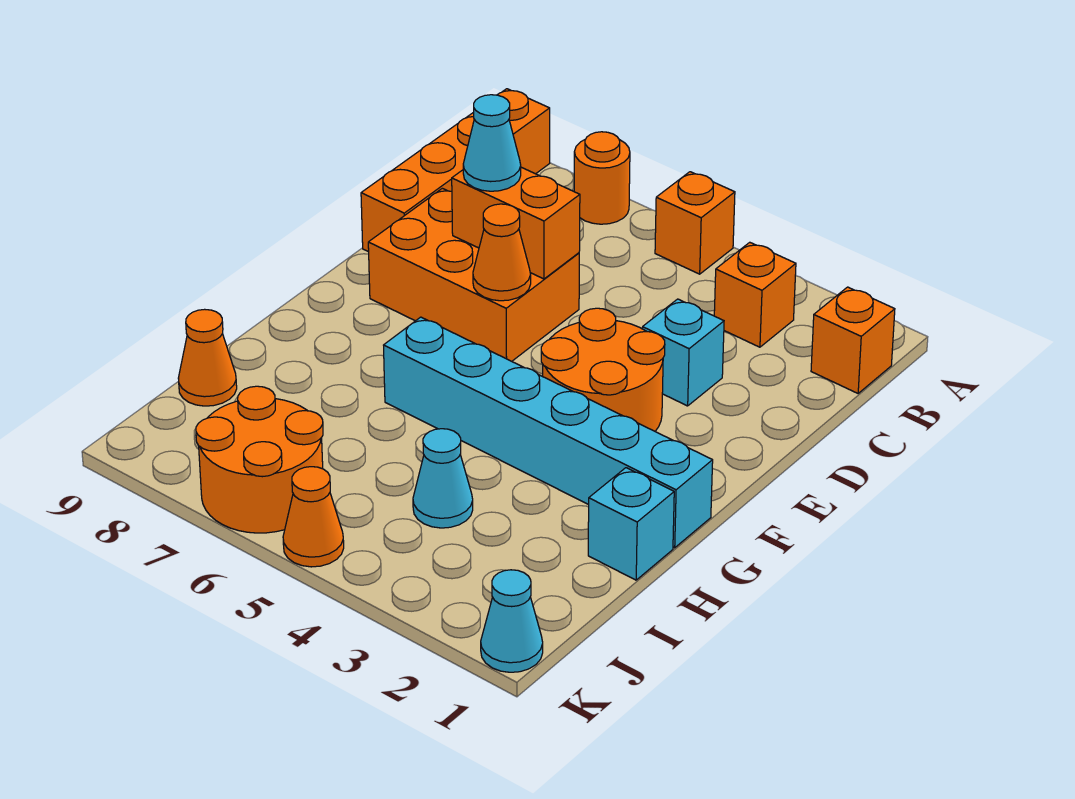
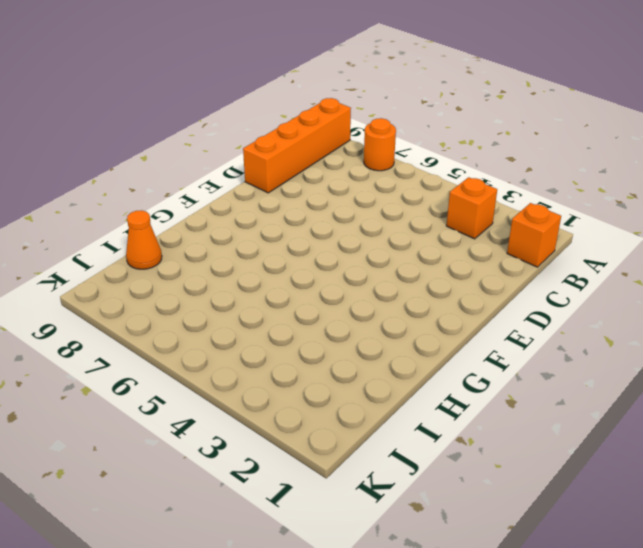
none -> orange brick A5 level 1
none -> cyan brick D3 level 1
none -> orange brick D6:E8 level 1

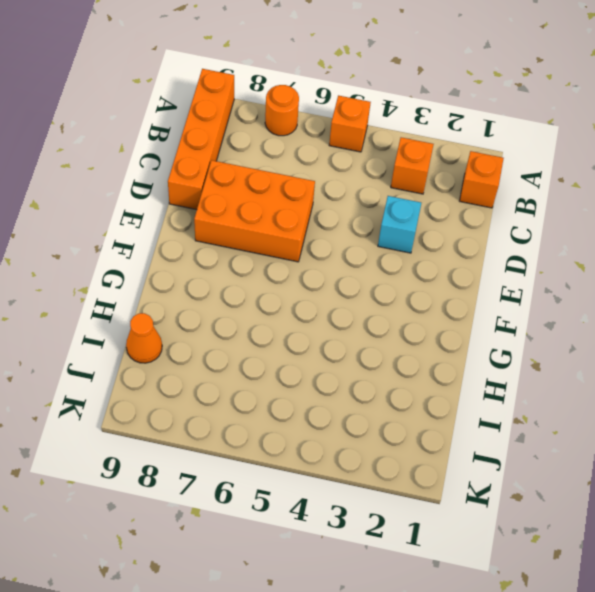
none -> orange round brick E3:F4 level 1
none -> cyan brick G1:G6 level 1
none -> cyan brick H1 level 1

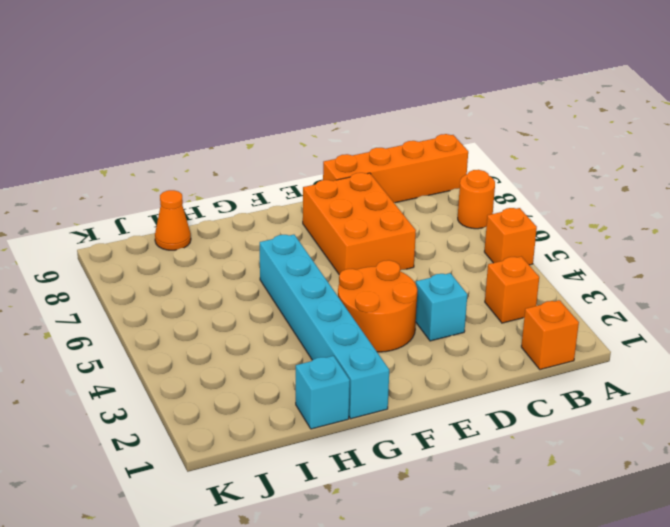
none -> cyan cone I4 level 1
none -> orange round brick J6:K7 level 1
none -> cyan cone K1 level 1

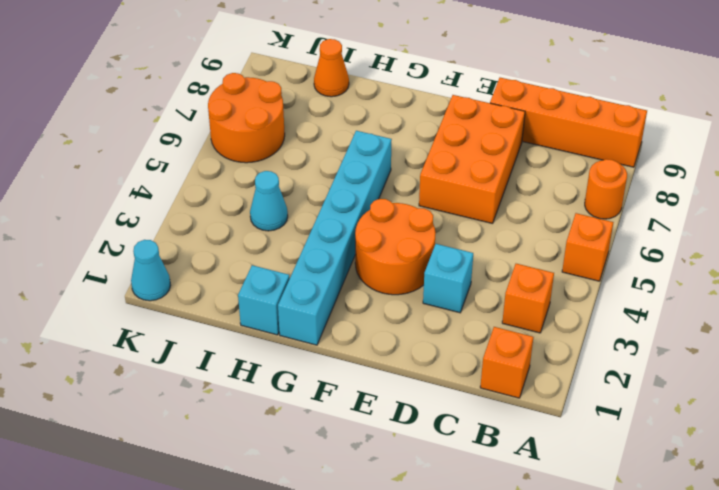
none -> orange cone K5 level 1
none -> orange brick D6:D7 level 2
none -> orange cone E6 level 2

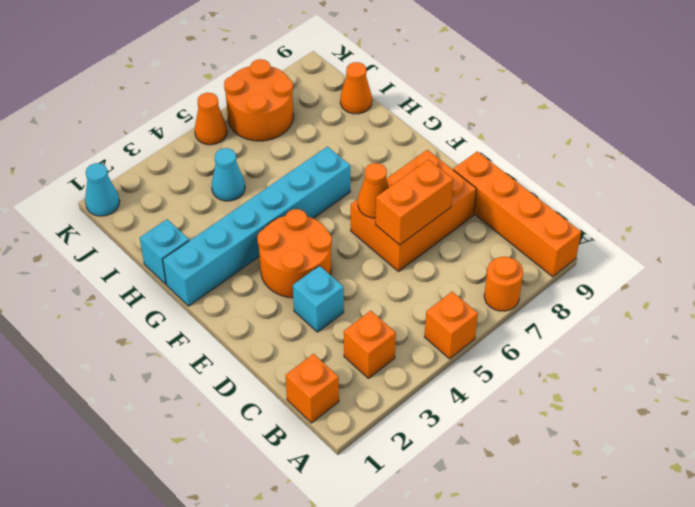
none -> cyan cone D7 level 3

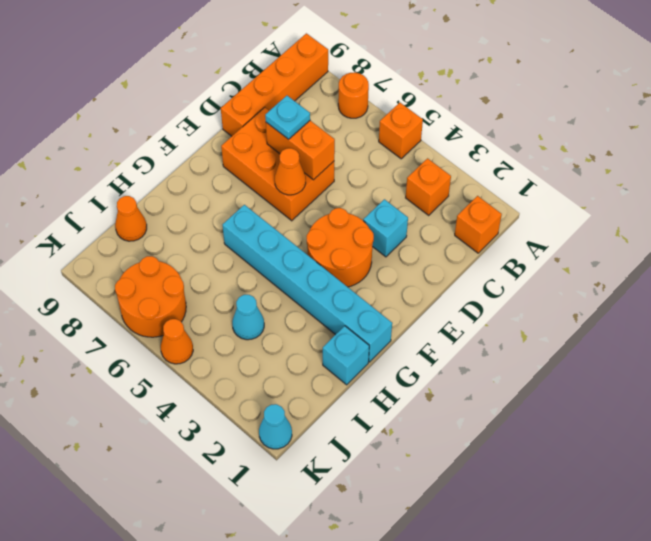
cyan plate D7 level 3 -> cyan cone D7 level 3

